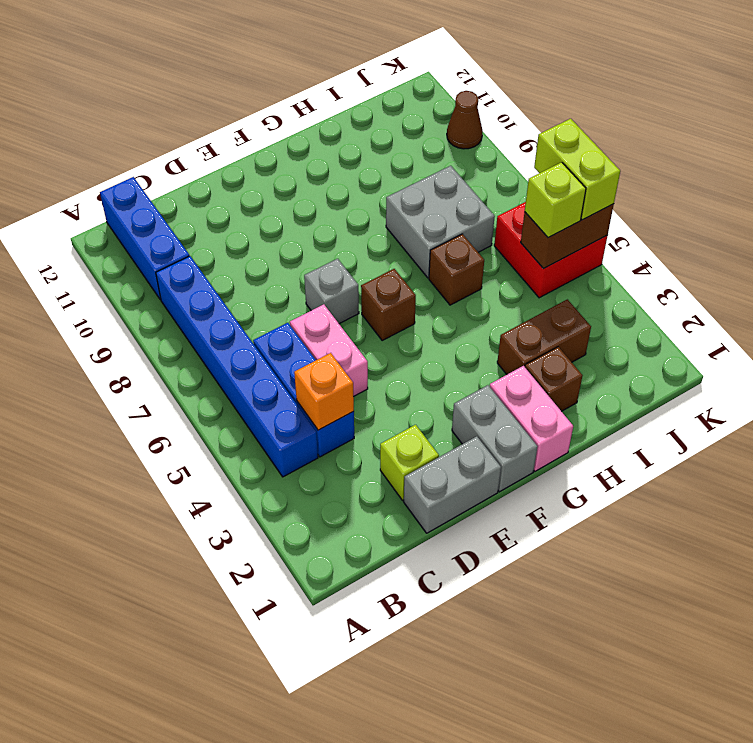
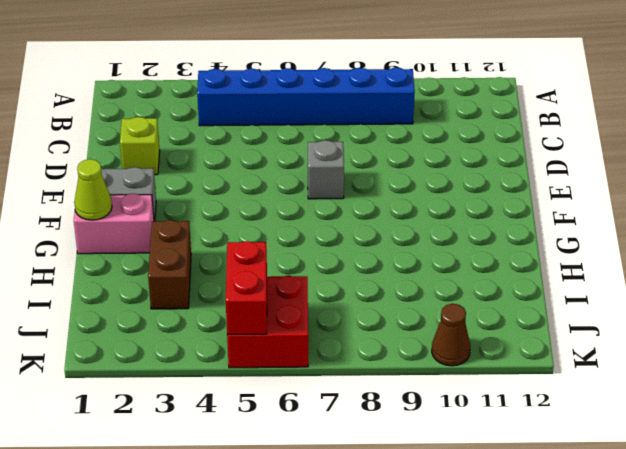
lime cone G1 level 2 -> none
red brick J5:K5 level 2 -> brown brick J5:K5 level 2
none -> blue brick B10:B12 level 1
none -> blue brick C4:C6 level 1
none -> grey brick D1:E1 level 1

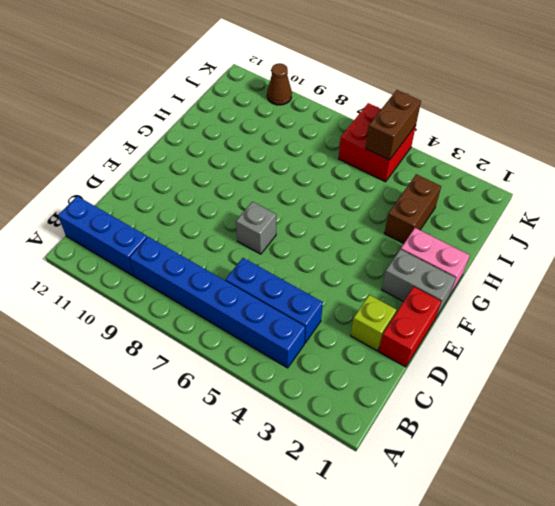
red brick D1:E1 level 1 -> grey brick D1:E1 level 1
none -> pink brick D5:D6 level 1
none -> brown brick F6 level 1
none -> brown brick H2 level 1

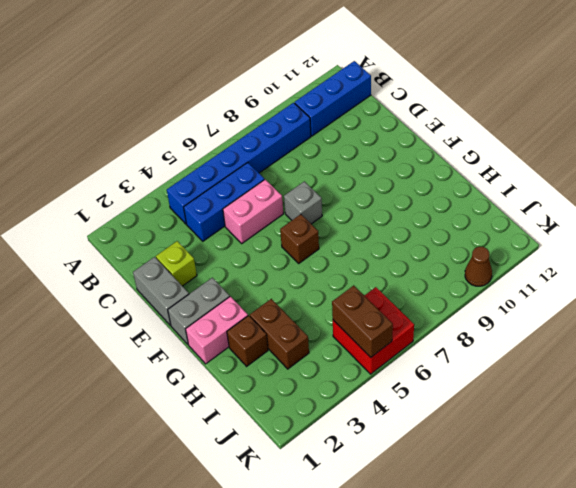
none -> brown brick H6 level 1
none -> grey brick H7:I8 level 1
none -> orange brick C4 level 2

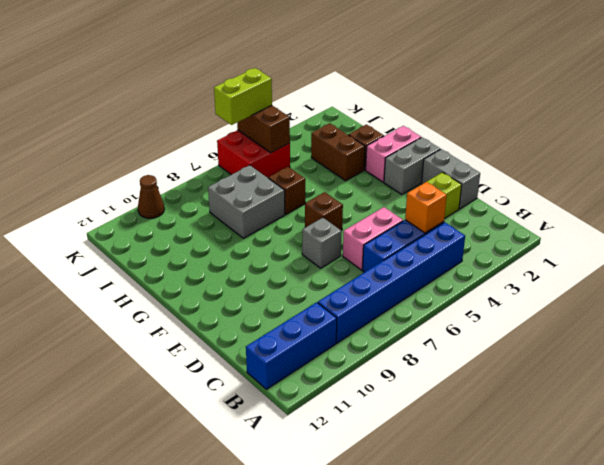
none -> lime brick J5 level 3

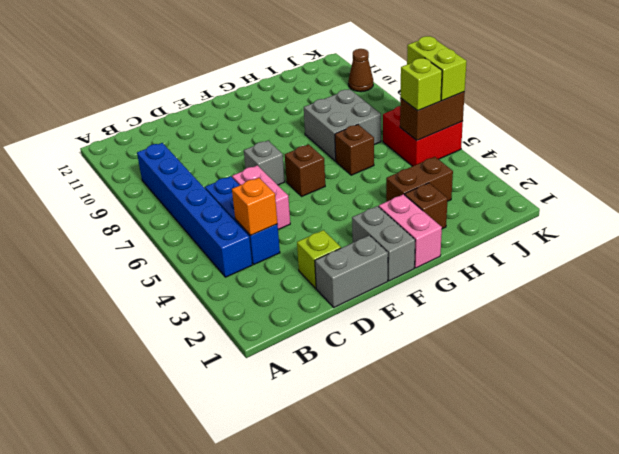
none -> blue brick B10:B12 level 1

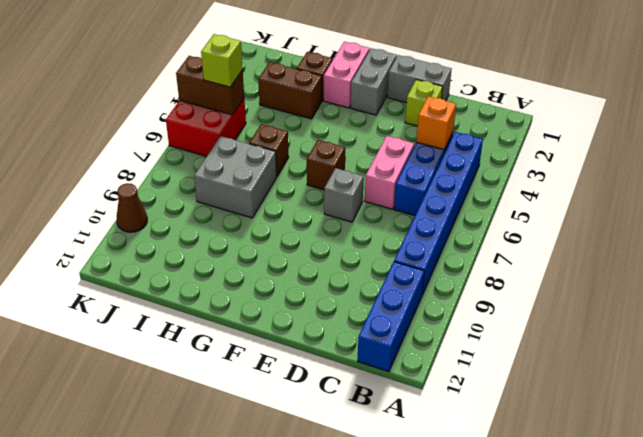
none -> lime brick K5:K6 level 3

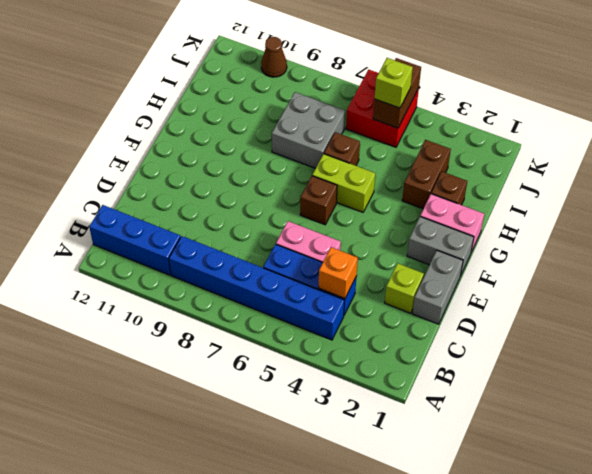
lime brick G5:G6 level 1 -> lime brick K5:K6 level 3
none -> grey brick E7 level 1

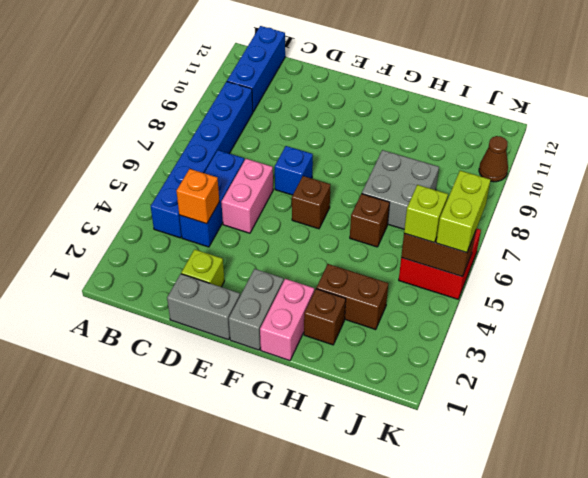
blue brick E7 level 1 -> grey brick E7 level 1

